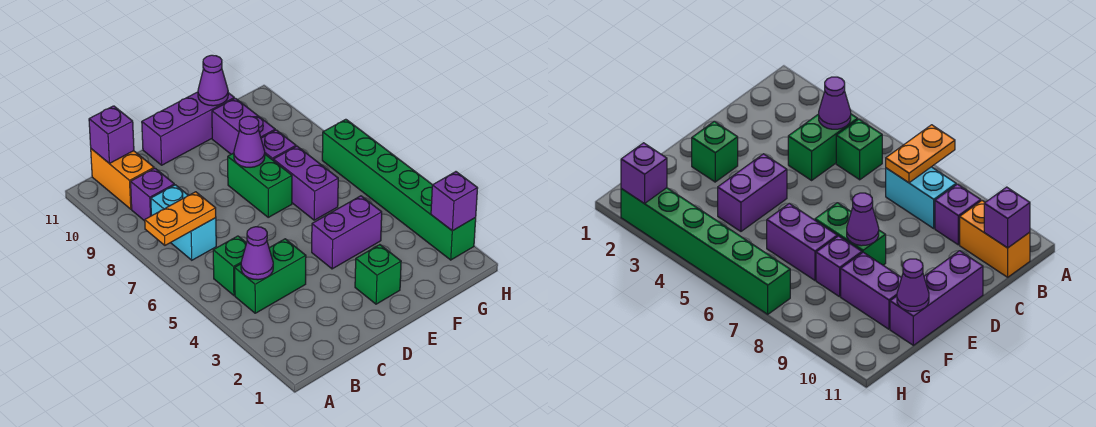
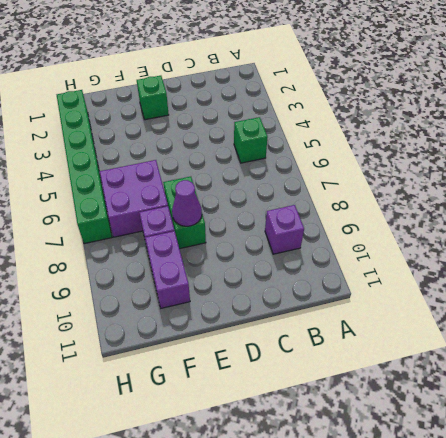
purple brick F6:G7 level 1 -> purple brick F6:F7 level 1
none -> green brick B4:C4 level 1
none -> cyan brick B7:B8 level 1
none -> orange brick B10:B11 level 1

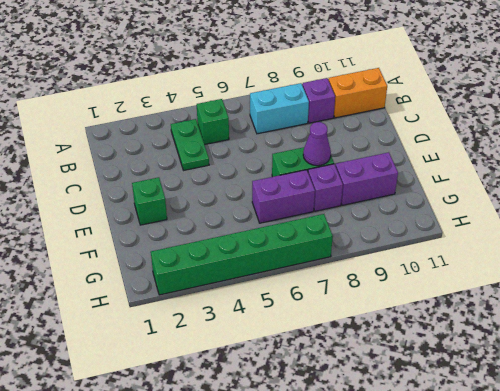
green plate B4:C4 level 1 -> green brick B4:C4 level 1
none -> purple brick D11:F11 level 1
none -> purple brick E4:F4 level 1
none -> orange plate A7:B7 level 2

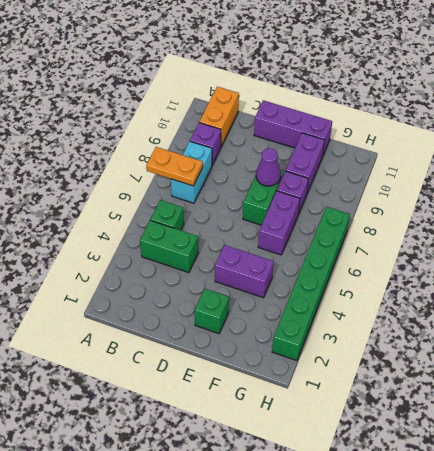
none -> purple cone B4 level 2
none -> purple brick B11 level 2
none -> purple cone F11 level 2

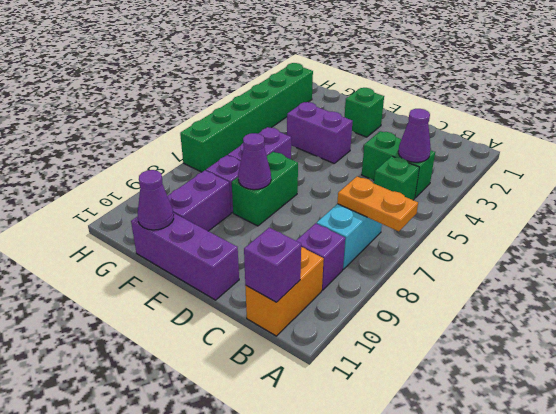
none -> purple brick H2 level 2

